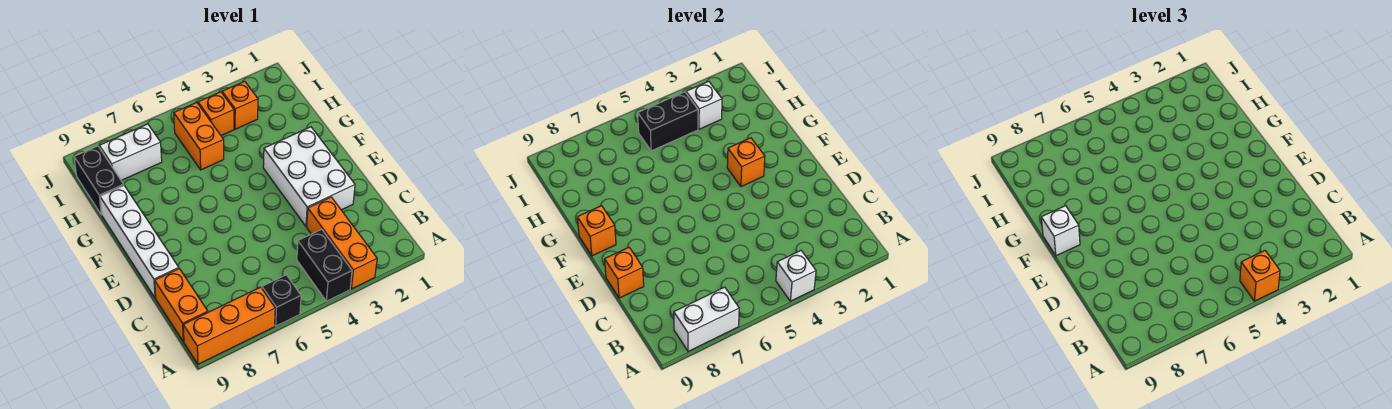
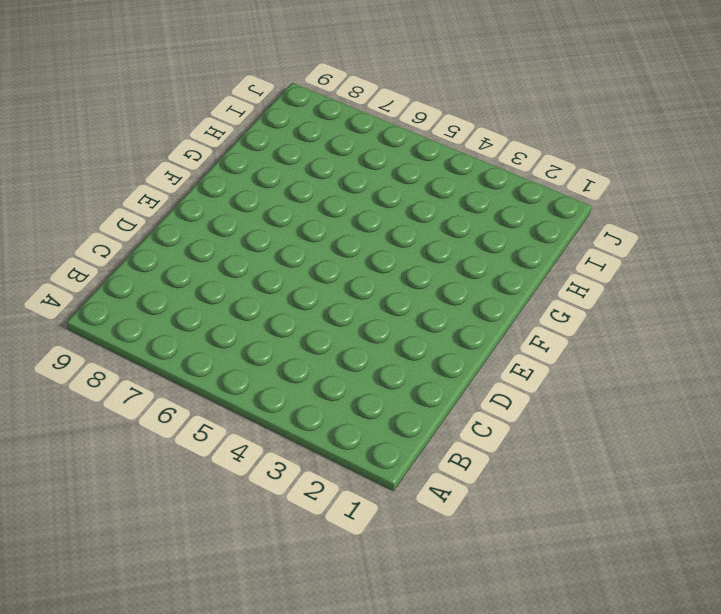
none -> orange brick A3:C3 level 1
none -> black brick A4:B4 level 1
none -> black brick A6 level 1

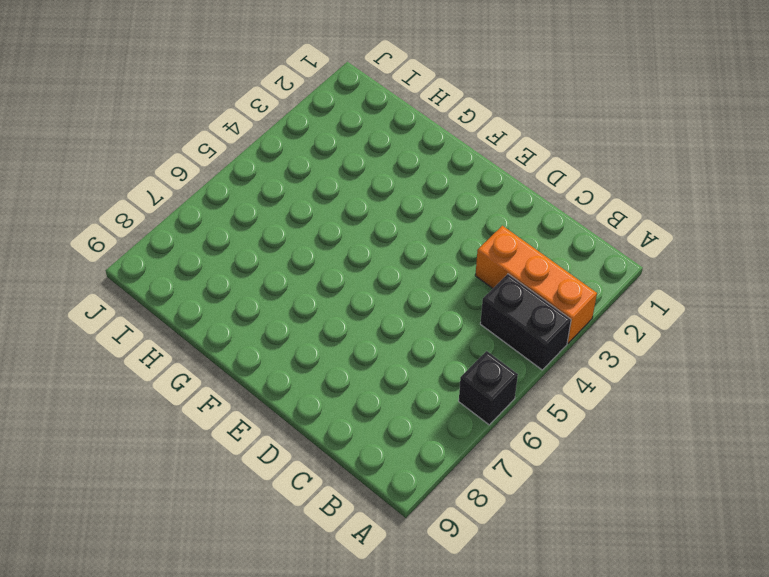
none -> orange brick A7:A9 level 1
none -> orange brick B9:C9 level 1
none -> white brick D2:F3 level 1

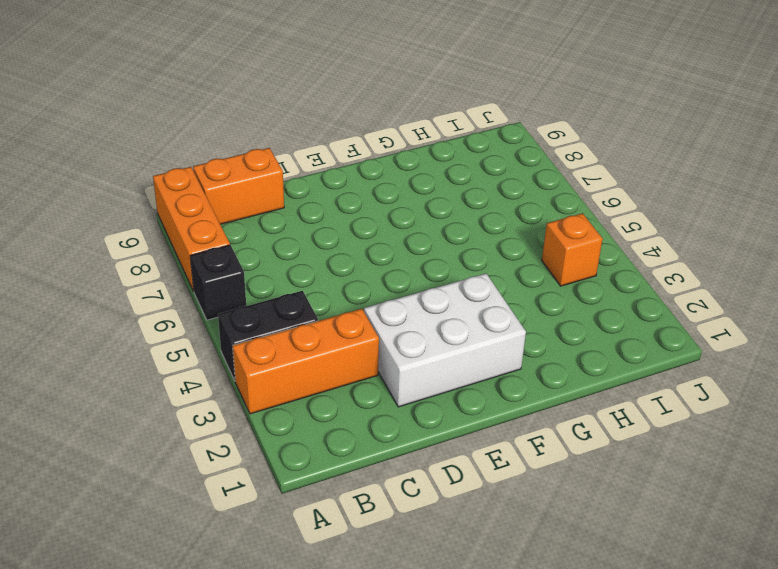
none -> white brick D9:G9 level 1
none -> orange brick H5:I5 level 1
none -> black brick H9:I9 level 1

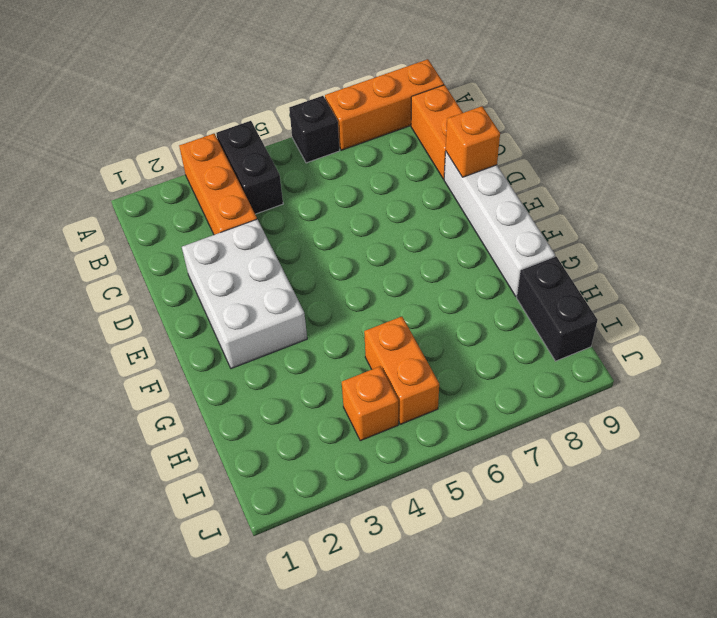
none -> orange brick I3 level 1
none -> white brick I7:I8 level 1
none -> white brick A4 level 2

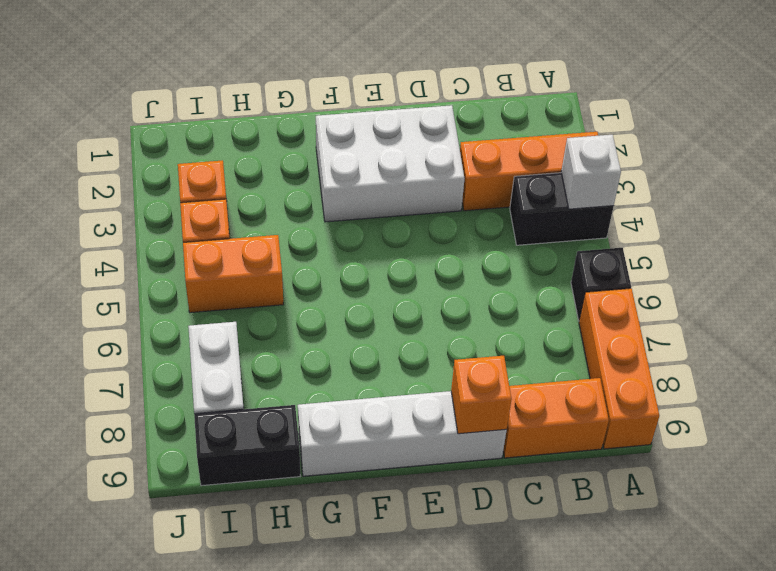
none -> white brick A7:A8 level 2
none -> orange brick F3 level 2
none -> orange brick F9 level 2

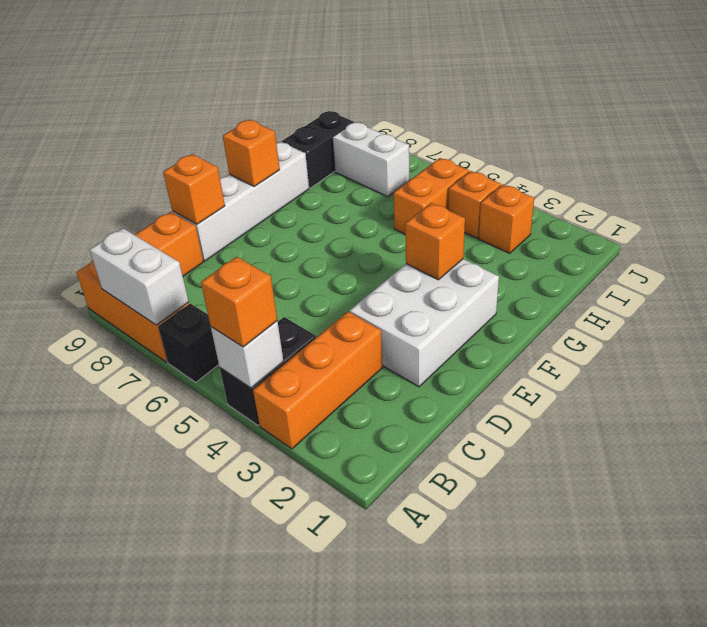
none -> white brick I3 level 2
none -> black brick I4:I5 level 2
none -> white brick F9 level 3

